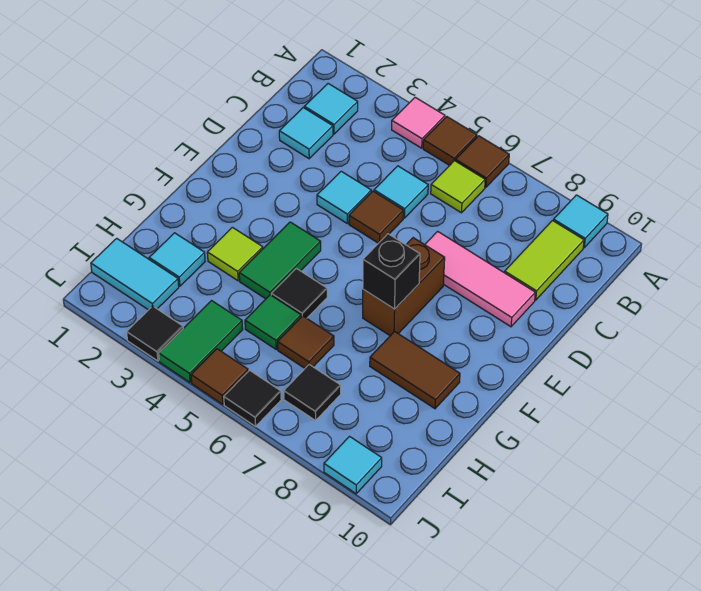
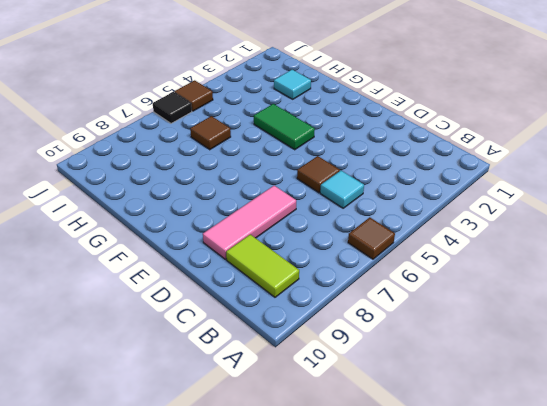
none -> pink tile A4 level 1
none -> brown tile A5 level 1
none -> cyan tile A9 level 1

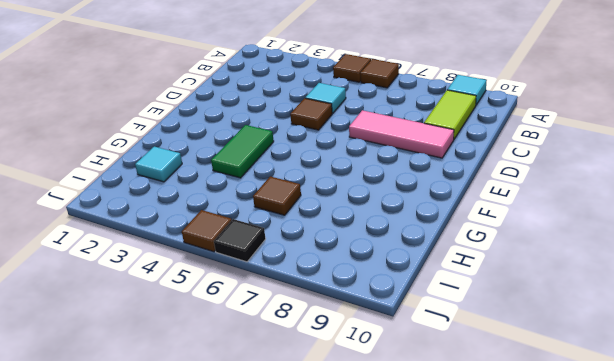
none -> pink tile A4 level 1
none -> cyan tile B2 level 1
none -> lime tile B6 level 1

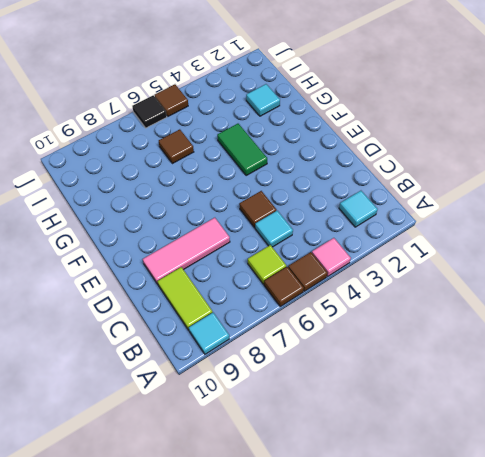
none -> cyan tile C2 level 1
none -> cyan tile D4 level 1
none -> brown brick E7:F7 level 1

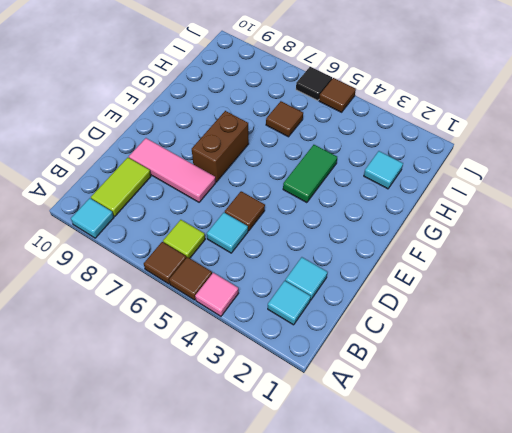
none -> cyan tile D4 level 1
none -> lime tile G3 level 1
none -> black tile G5 level 1

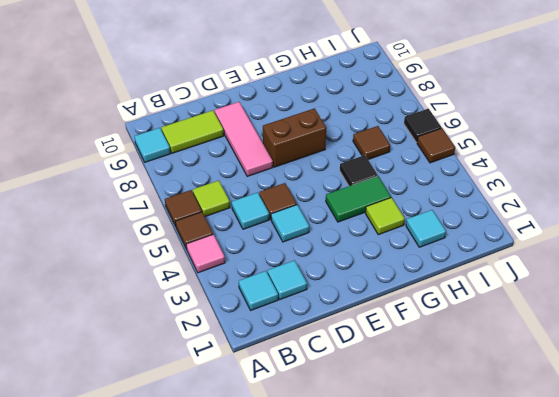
none -> brown tile G8:G9 level 1
none -> green tile H5 level 1
none -> cyan tile I1:I2 level 1

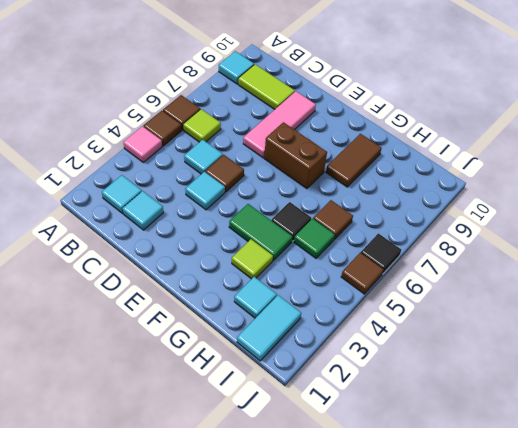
none -> green tile I4:J4 level 1
none -> black tile I7 level 1
none -> black tile J3 level 1

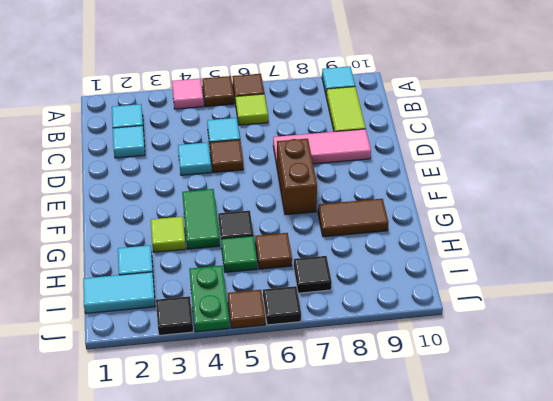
green plate I4:J4 level 1 -> green tile I4:J4 level 1
none -> cyan tile J9 level 1
none -> black brick F7 level 2

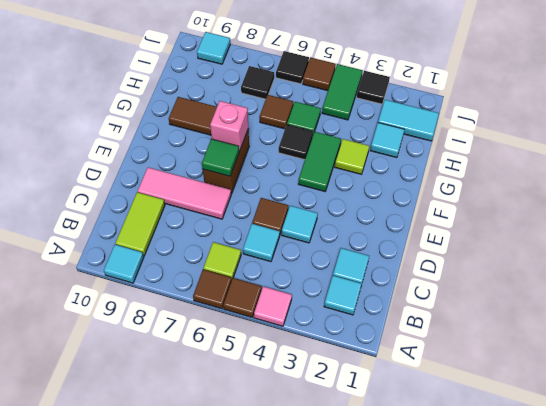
green tile E7 level 2 -> none
pink brick F7 level 2 -> black brick F7 level 2

